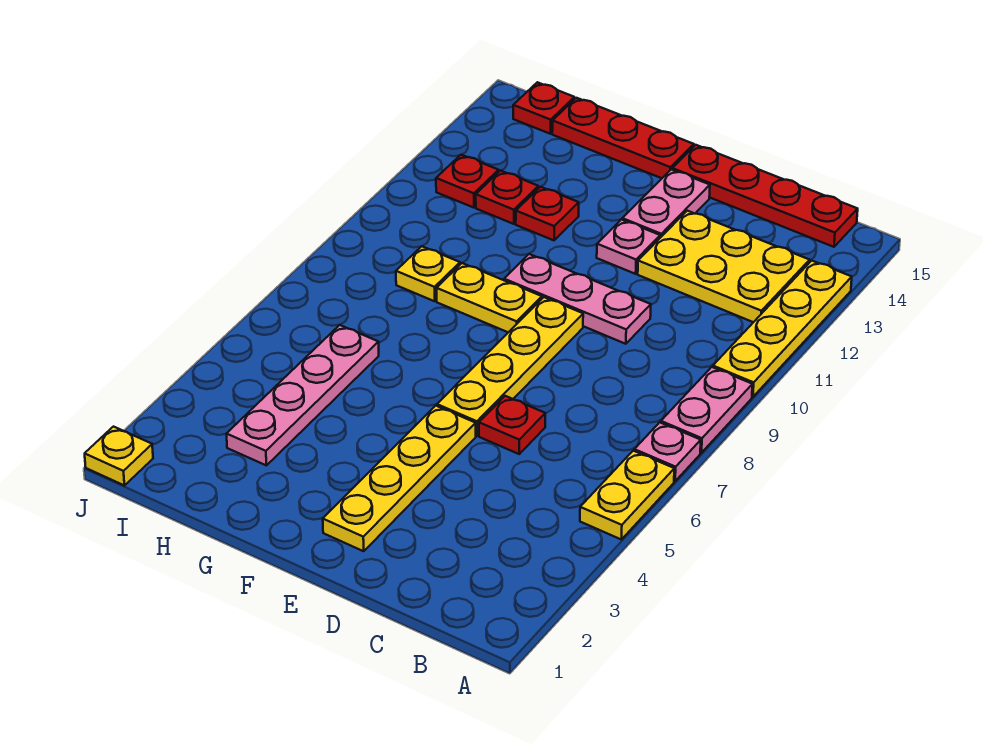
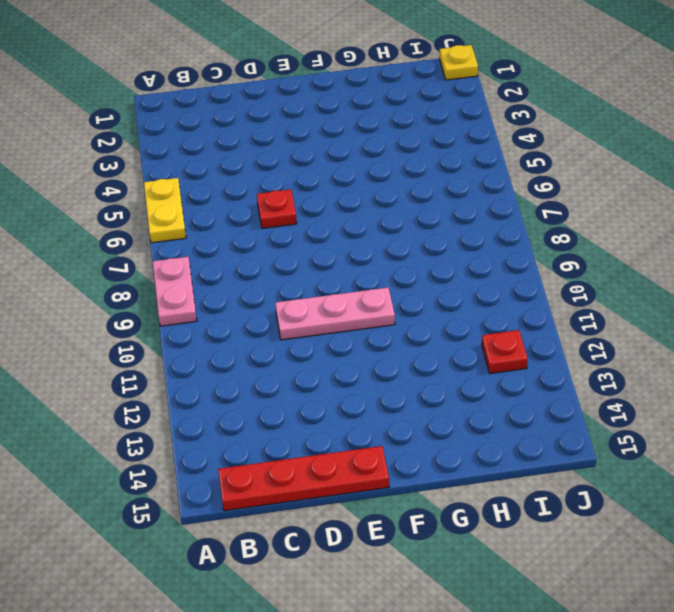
none -> pink plate A7 level 1
none -> yellow plate A10:A13 level 1
none -> yellow plate B12:D13 level 1

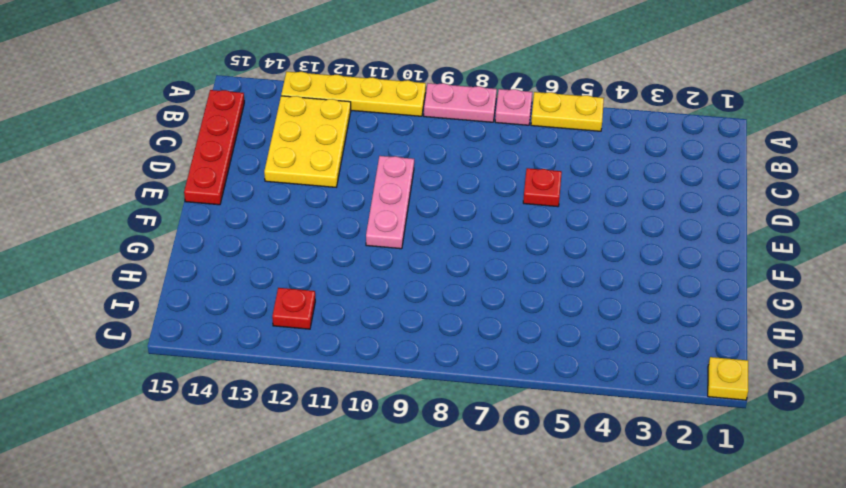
none -> yellow plate E2:E5 level 1
none -> yellow plate E6:E9 level 1
none -> pink plate E12 level 1

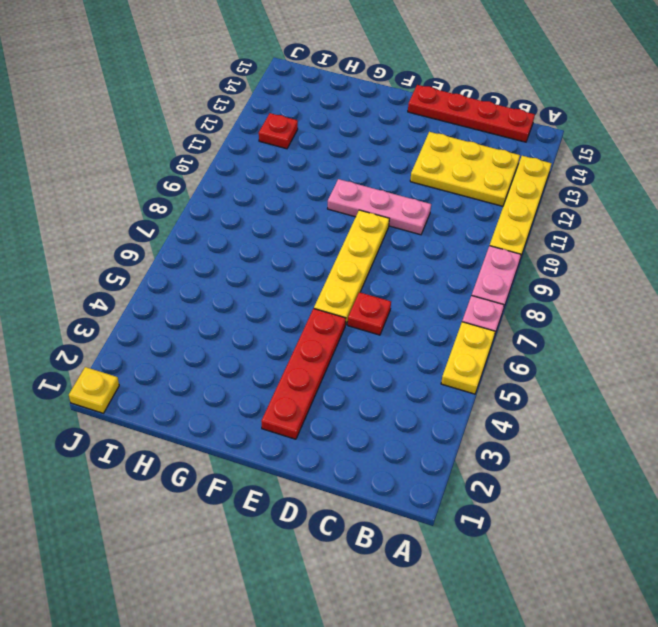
red plate E2:E5 level 1 -> yellow plate E2:E5 level 1
none -> pink plate E12 level 1
none -> pink plate E13:E14 level 1
none -> yellow plate F9:G9 level 1

